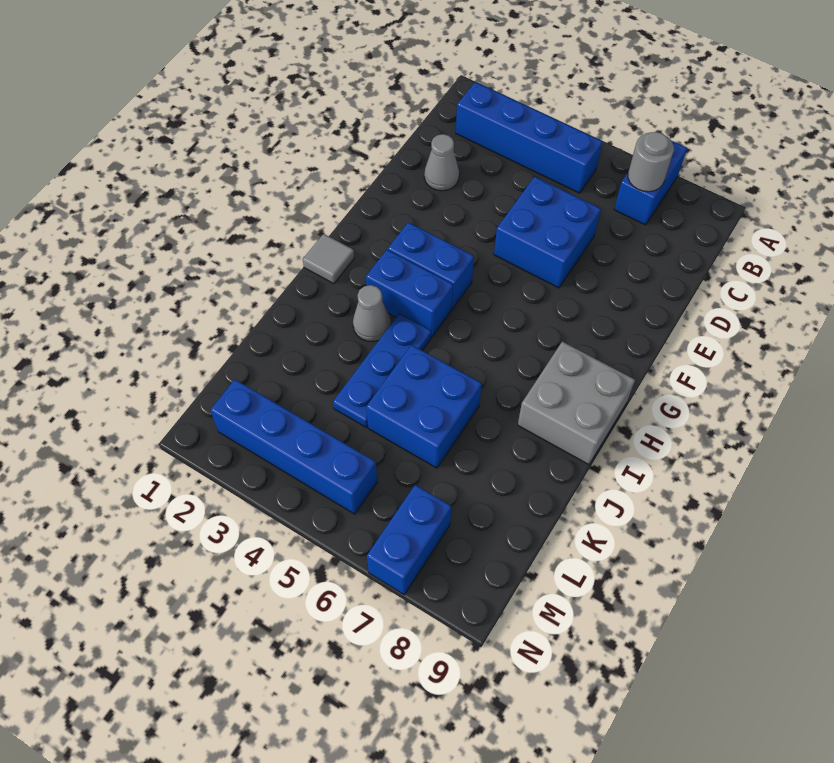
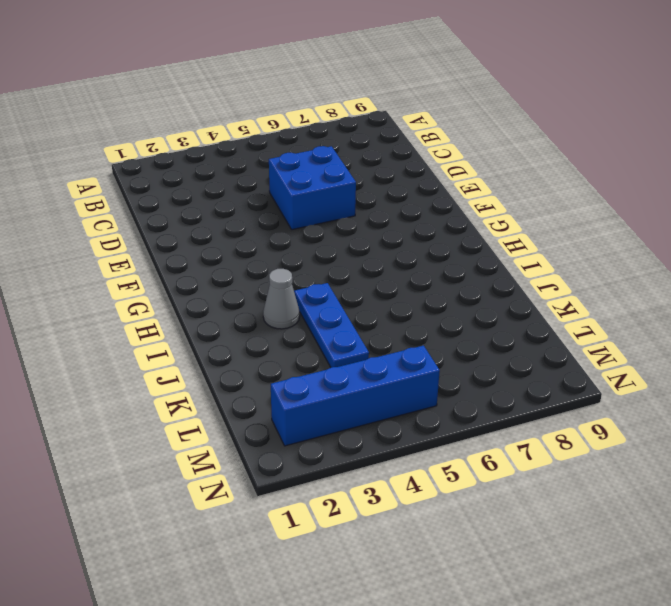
none -> blue brick A7:B7 level 1
none -> blue brick B2:B5 level 1
none -> grey cone D2 level 1

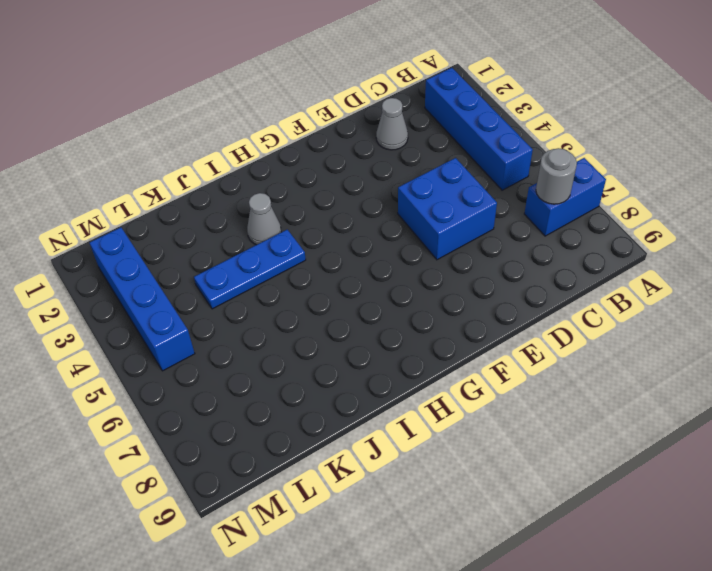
none -> blue brick G3:G4 level 1
none -> grey tile H1 level 1
none -> blue brick H3:H4 level 1

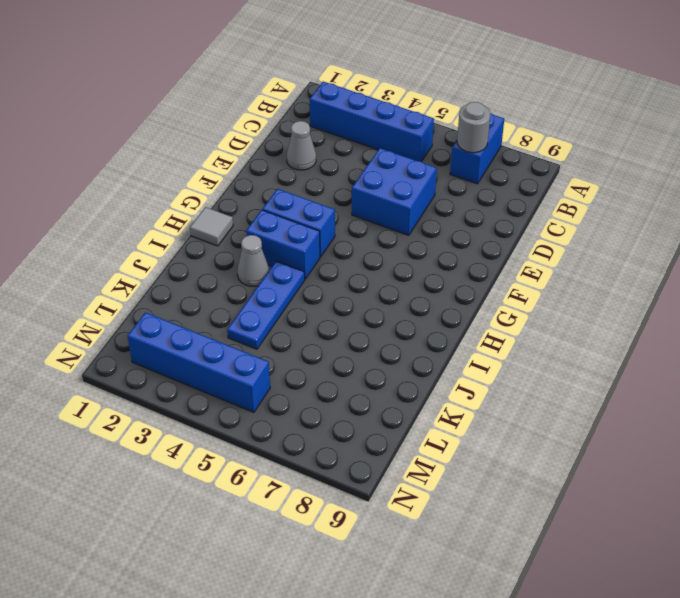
none -> grey brick H8:I9 level 1
none -> blue brick J5:K6 level 1
none -> blue brick M7:N7 level 1

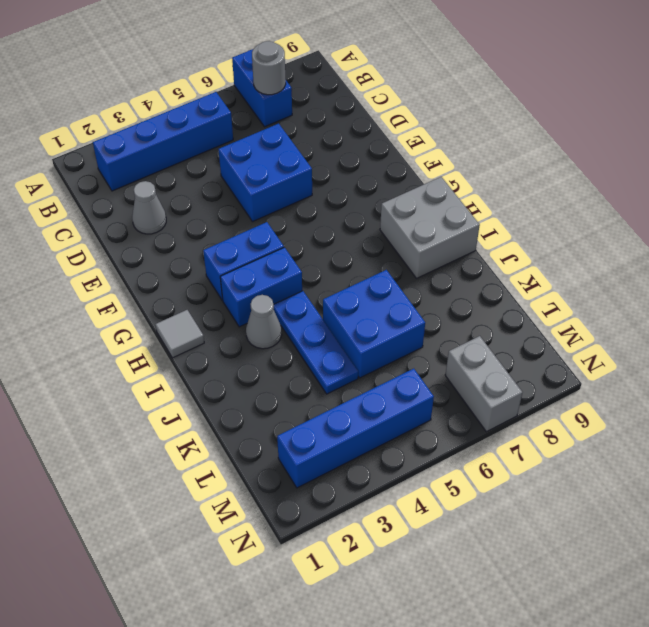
grey brick M7:N7 level 1 -> blue brick M7:N7 level 1

